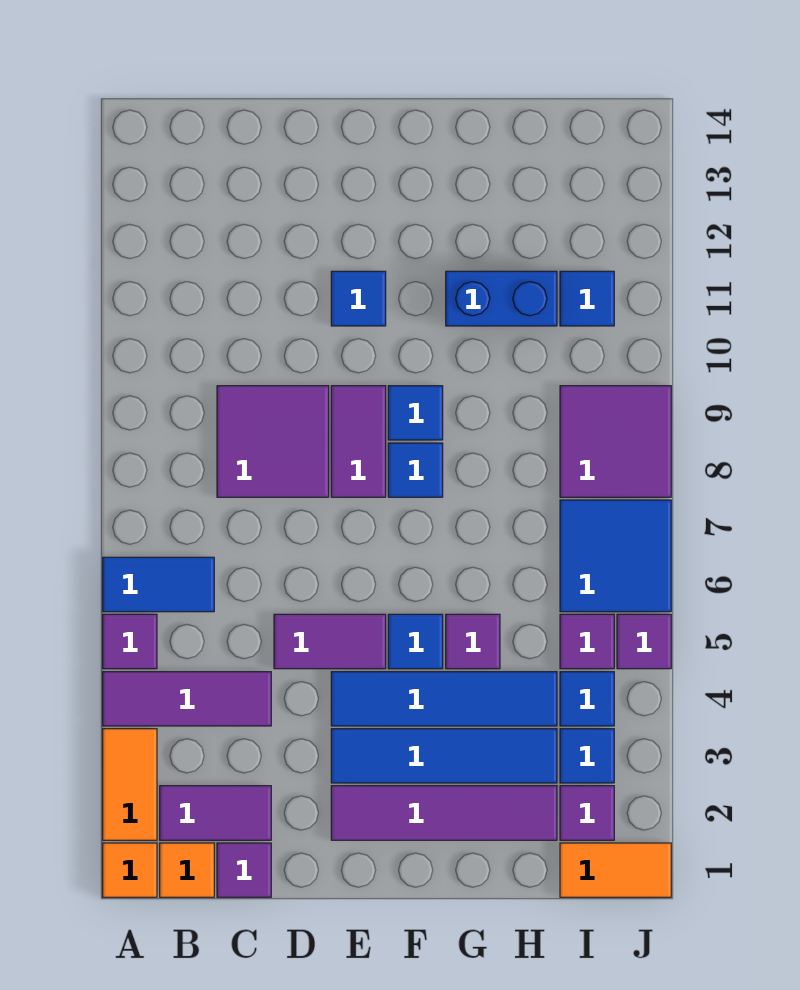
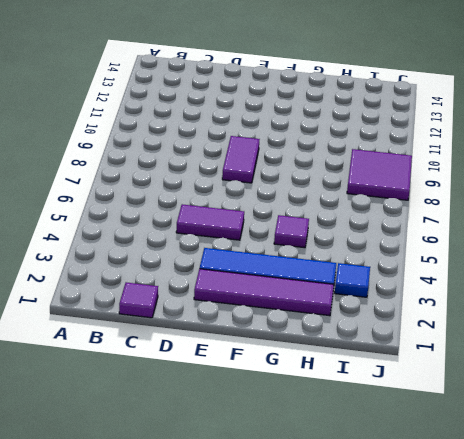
none -> orange tile A1 level 1
none -> orange tile A2:A3 level 1
none -> purple tile A4:C4 level 1

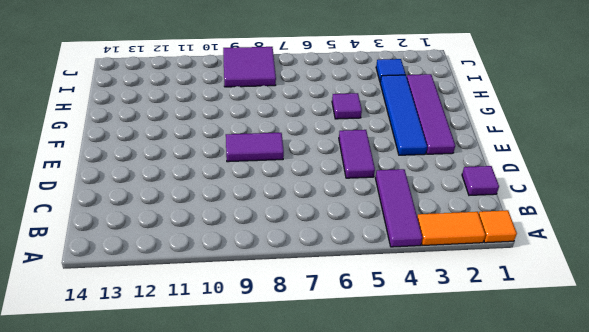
none -> purple tile A5 level 1
none -> blue tile A6:B6 level 1
none -> orange tile B1 level 1

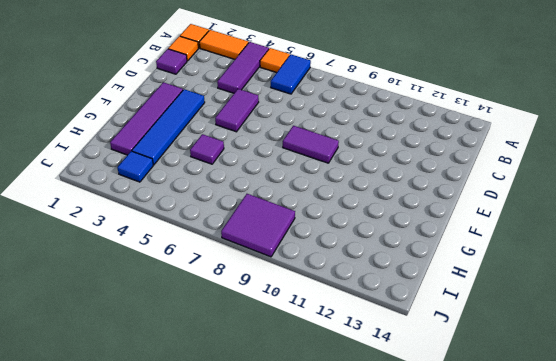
orange tile A5 level 1 -> purple tile A5 level 1
none -> purple tile B2:C2 level 1
none -> purple tile C8:D9 level 1
none -> blue tile E4:H4 level 1

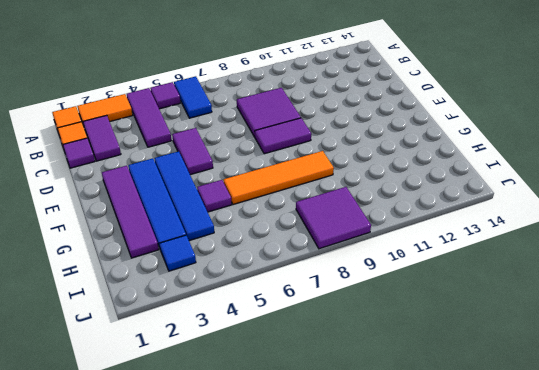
orange tile G6:G9 level 1 -> none
none -> blue tile E11 level 1
none -> blue tile F5 level 1
none -> blue tile F8 level 1

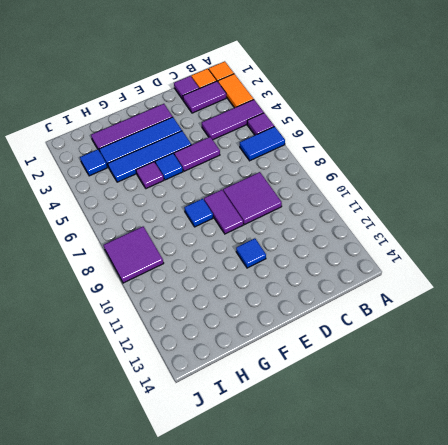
none -> blue tile F9 level 1
none -> blue brick G11:H11 level 1
none -> orange tile I1:J1 level 1

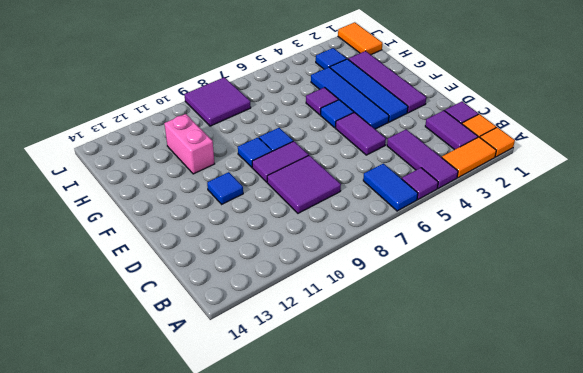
pink brick G11:H11 level 1 -> blue brick G11:H11 level 1
none -> purple tile I2 level 1
none -> blue tile I4 level 1
none -> purple tile I5 level 1

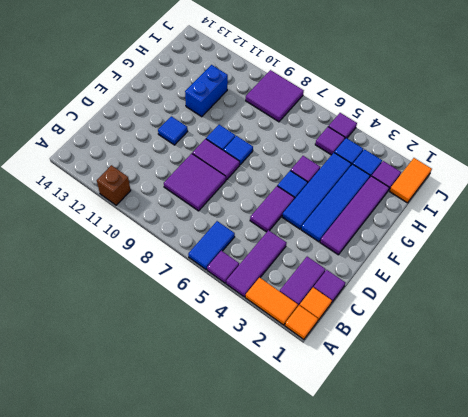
brown brick A11 level 1 -> none
none -> blue tile I6:J7 level 1
none -> blue tile I11 level 1

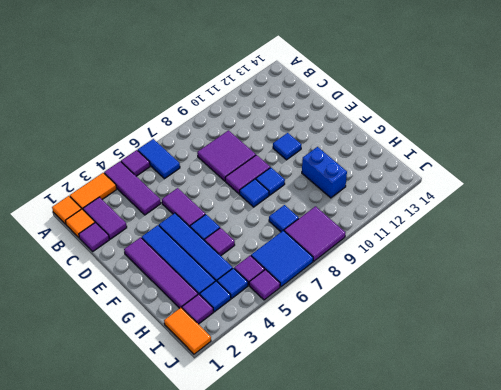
blue tile H8 level 1 -> blue tile I11 level 1

